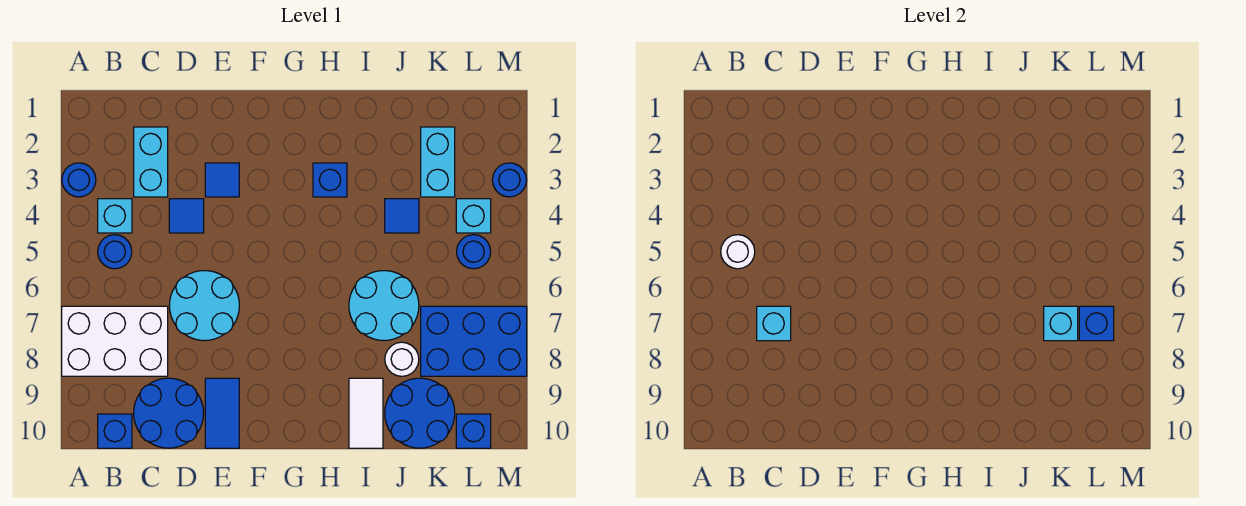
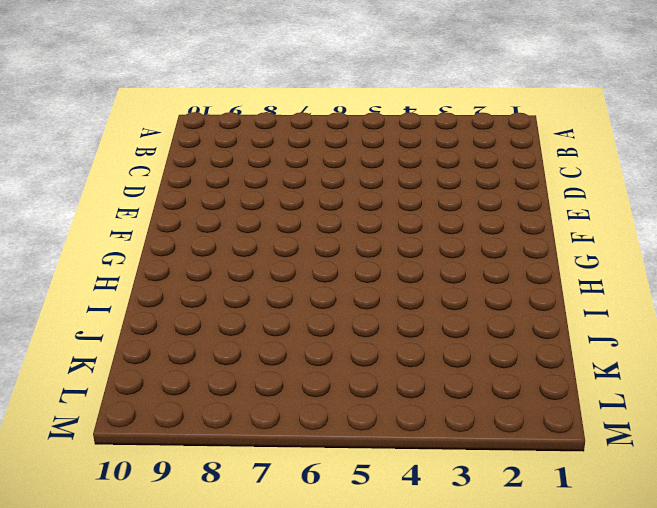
none -> blue round brick A3 level 1
none -> white brick A7:C8 level 1
none -> cyan brick B4 level 1

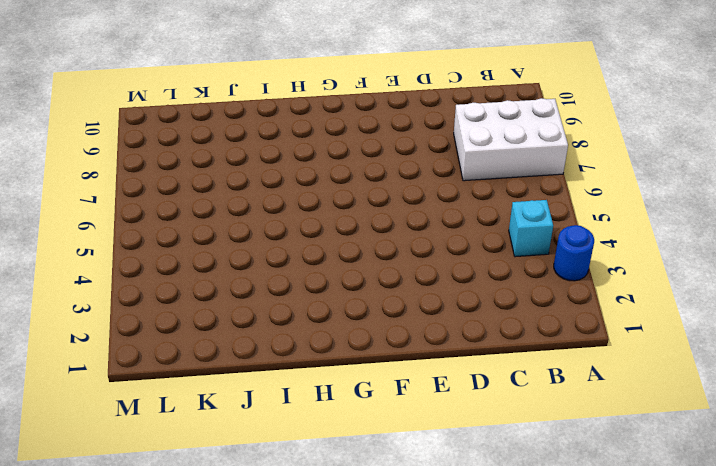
none -> blue round brick B5 level 1
none -> blue brick B10 level 1
none -> cyan brick C2:C3 level 1

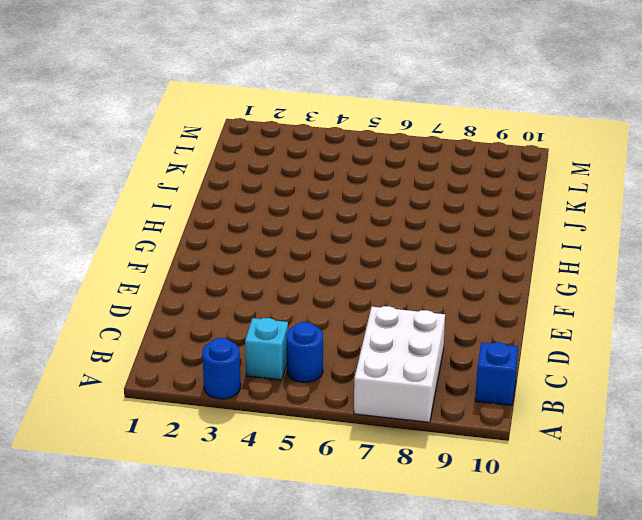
none -> cyan brick C2:C3 level 1
none -> blue round brick C9:D10 level 1
none -> blue tile D4 level 1

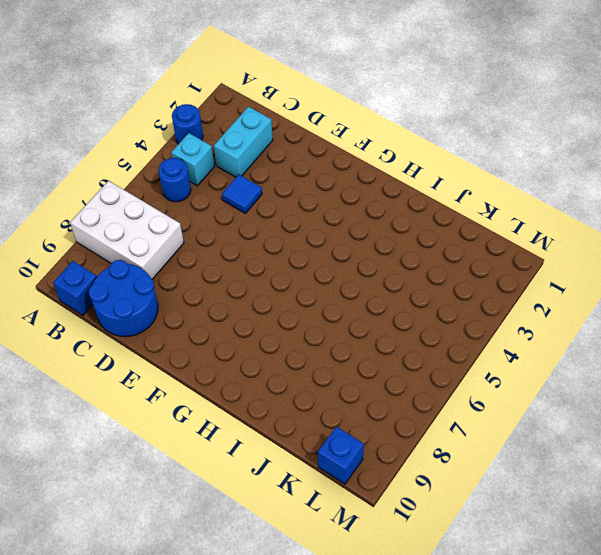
none -> cyan round brick D6:E7 level 1
none -> blue tile E3 level 1
none -> blue tile E9:E10 level 1

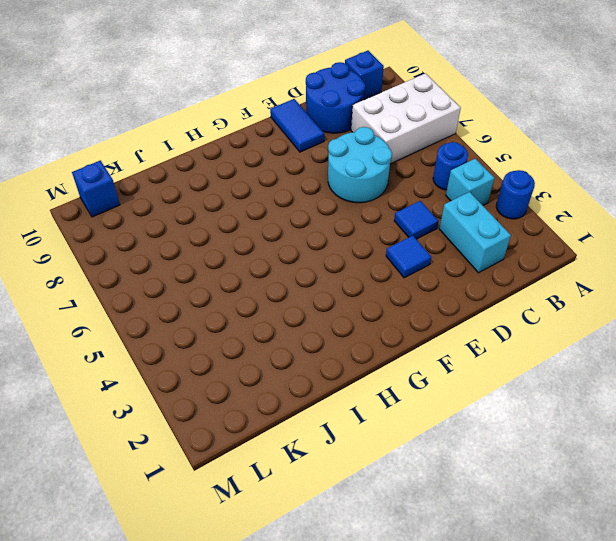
none -> blue brick H3 level 1
none -> cyan round brick I6:J7 level 1
none -> white tile I9:I10 level 1

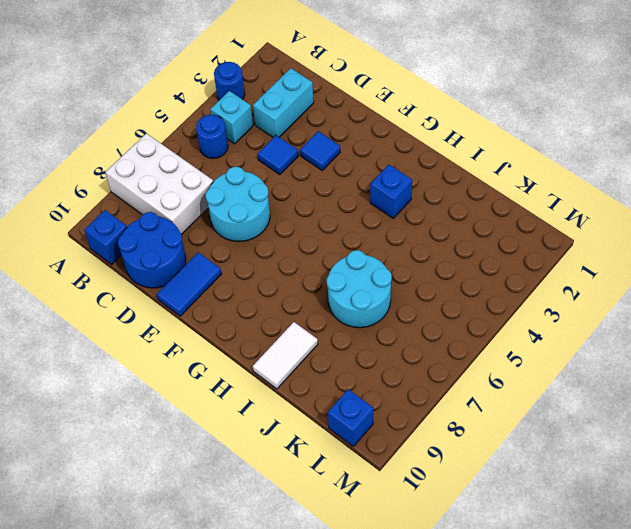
none -> blue tile J4 level 1
none -> white round brick J8 level 1
none -> blue round brick J9:K10 level 1

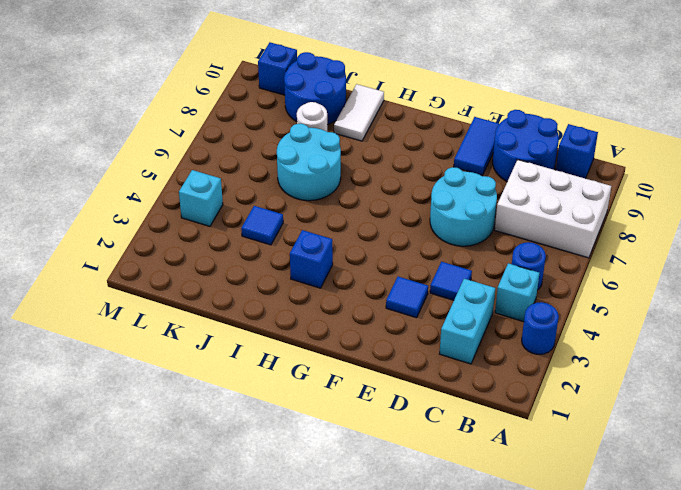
none -> cyan brick K2:K3 level 1
none -> blue brick K7:M8 level 1
none -> blue round brick L5 level 1

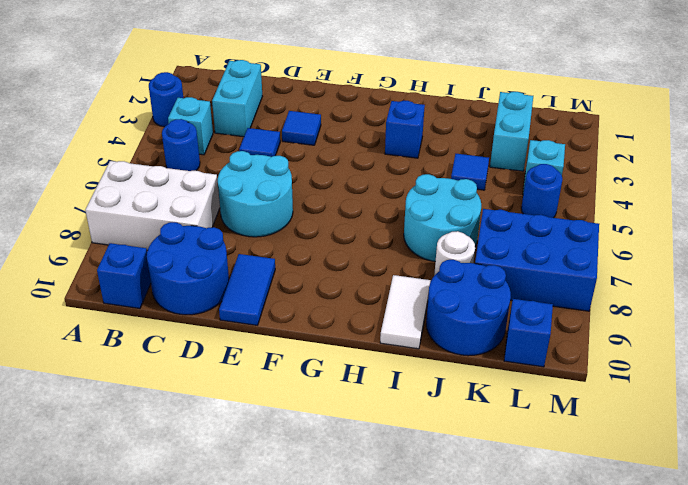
none -> blue round brick M3 level 1
none -> white round brick B5 level 2
none -> cyan brick C7 level 2

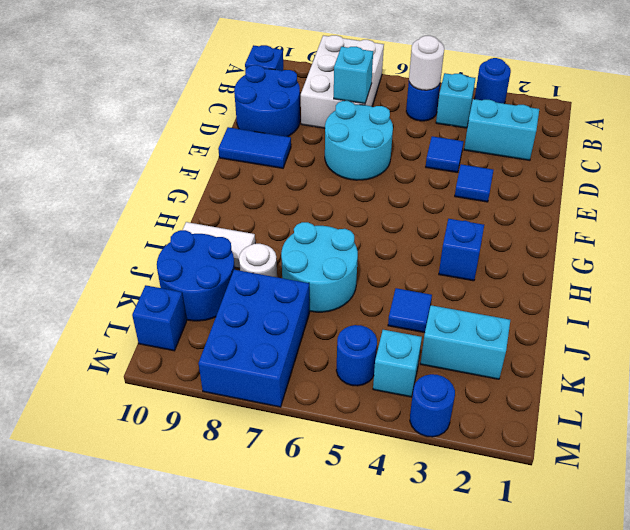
none -> cyan brick K7 level 2
none -> blue brick L7 level 2

